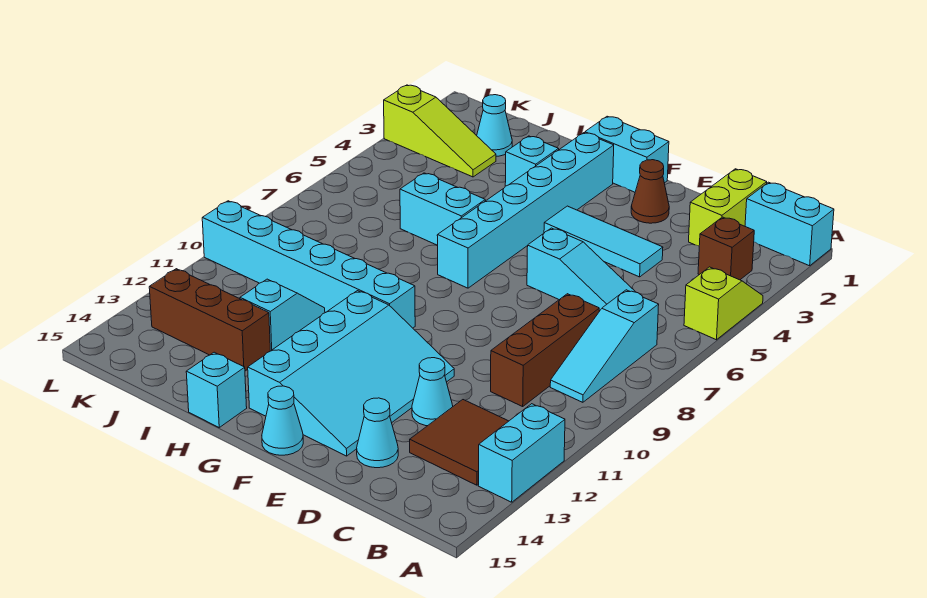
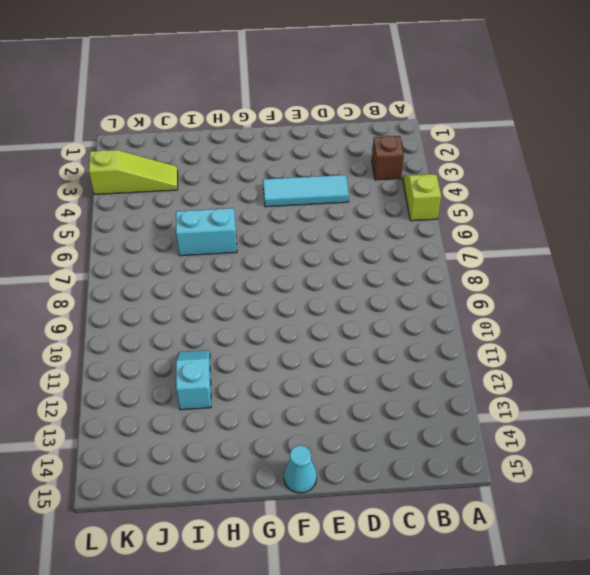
none -> cyan brick A1:B1 level 1
none -> cyan brick A12:A13 level 1
none -> cyan slope B7:B9 level 1 top 7

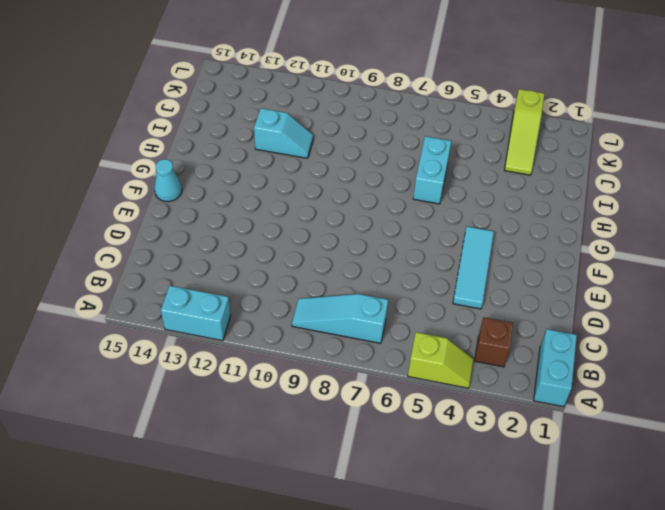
none -> brown tile B12:C13 level 1
none -> lime brick C1:C2 level 1
none -> cyan slope C6:E6 level 1 top E

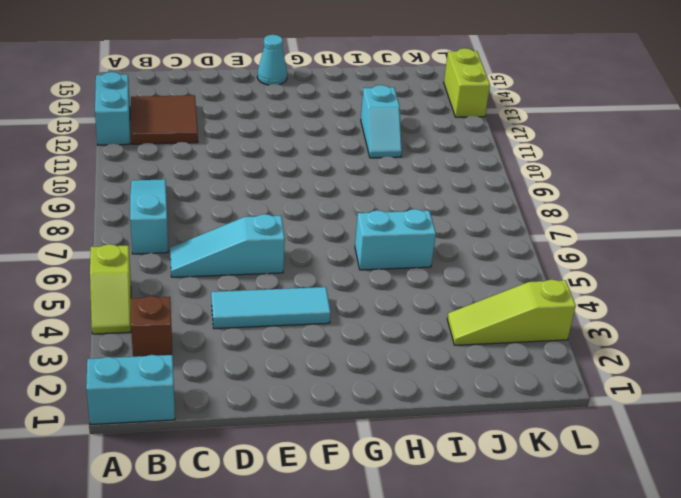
lime brick L13:L14 level 1 -> lime brick C1:C2 level 1
none -> brown brick C8:C10 level 1
none -> cyan cone D12 level 1
none -> cyan cone D14 level 1

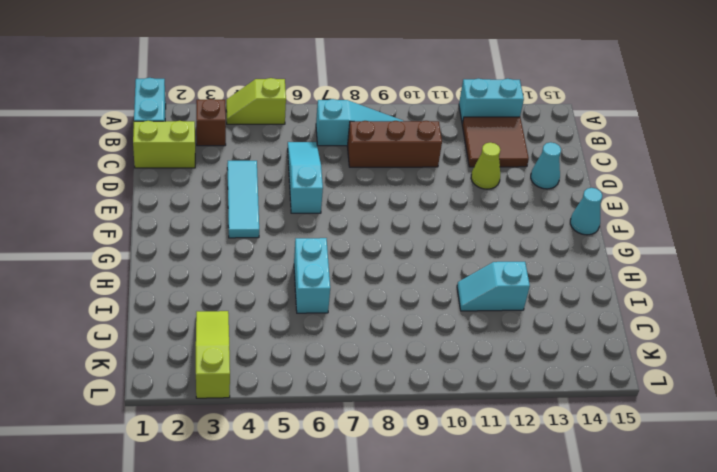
lime cone D12 level 1 -> cyan cone D12 level 1
none -> brown cone E2 level 1
none -> cyan slope E11:G14 level 1 top G
none -> cyan brick F1:G1 level 1

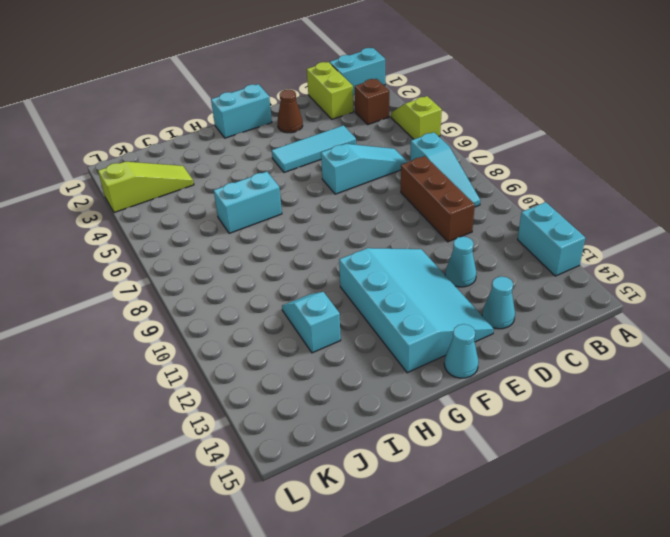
none -> brown tile B12:C13 level 1
none -> cyan brick G2:G7 level 1
none -> cyan brick G10:L10 level 1

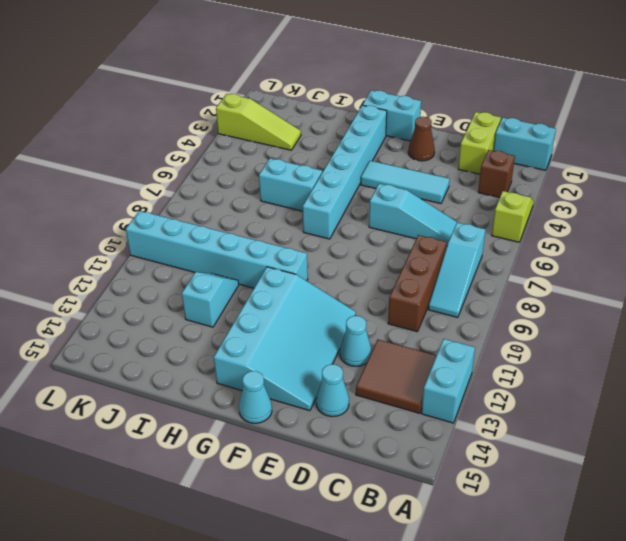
none -> cyan brick H3 level 1
none -> cyan brick H15 level 1
none -> brown brick I13:K13 level 1

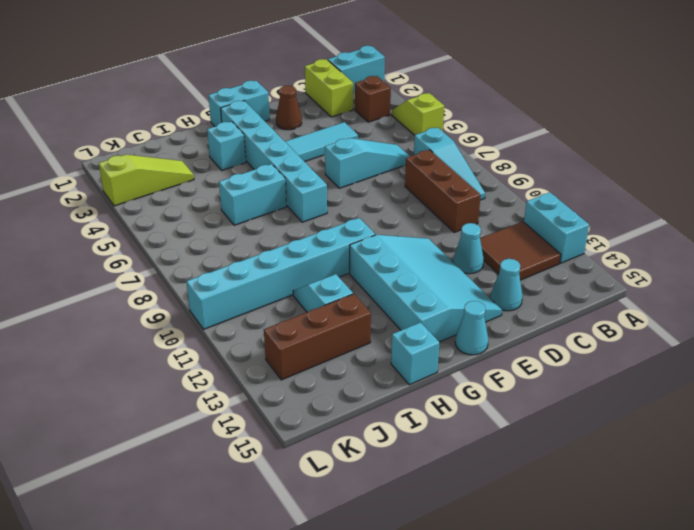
none -> cyan cone J2 level 1

